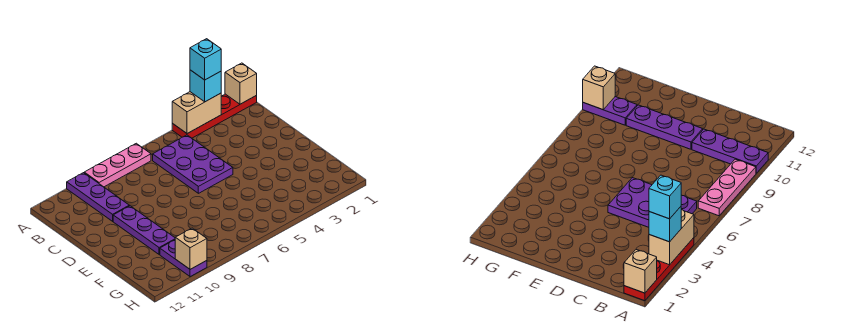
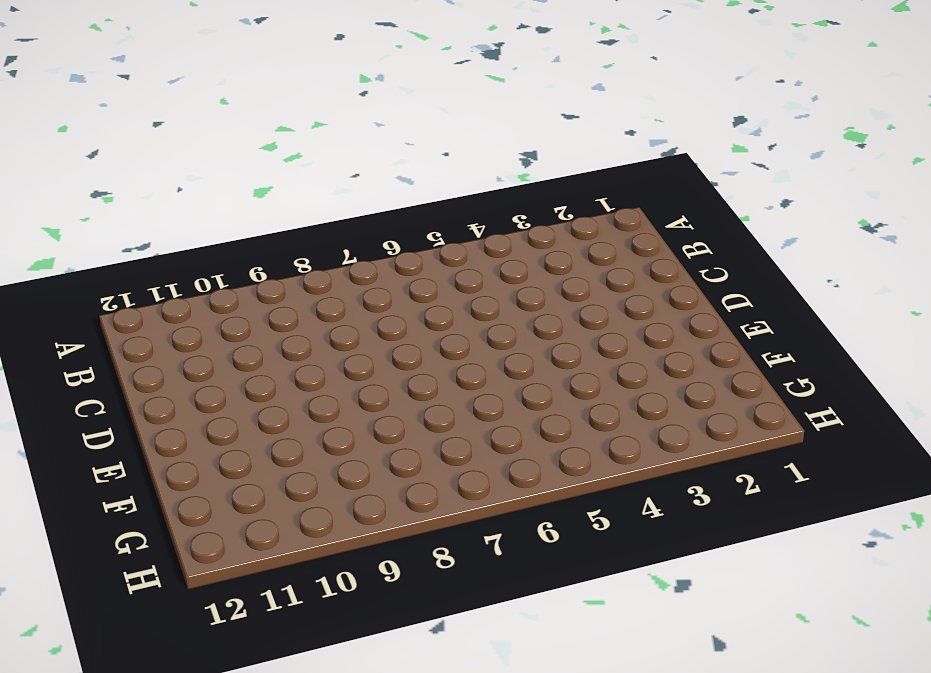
none -> red plate A1:A4 level 1
none -> pink plate A7:A9 level 1

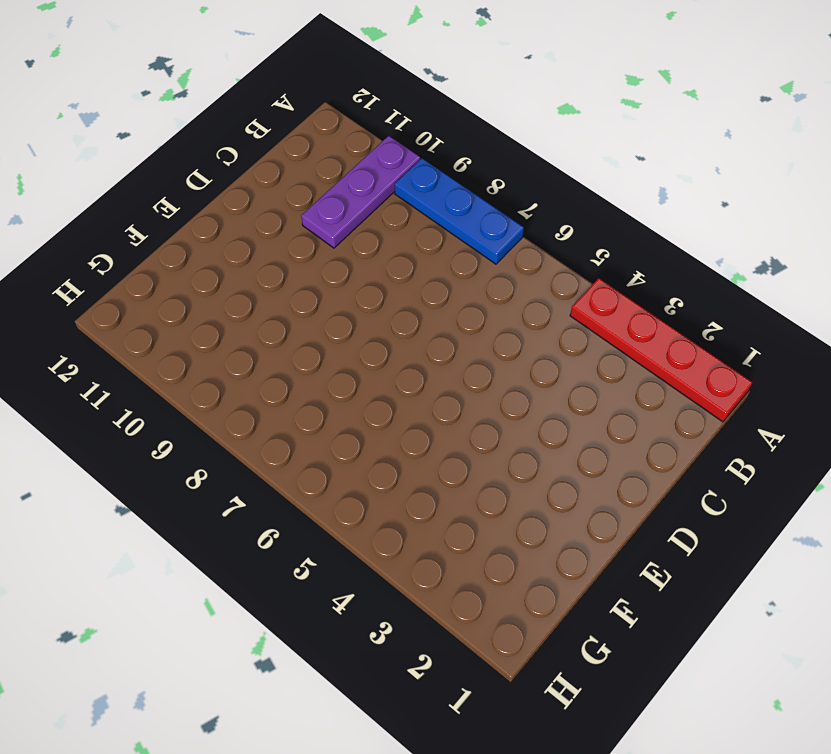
blue plate A7:A9 level 1 -> pink plate A7:A9 level 1
none -> purple plate B5:D6 level 1
none -> purple plate D10:F10 level 1

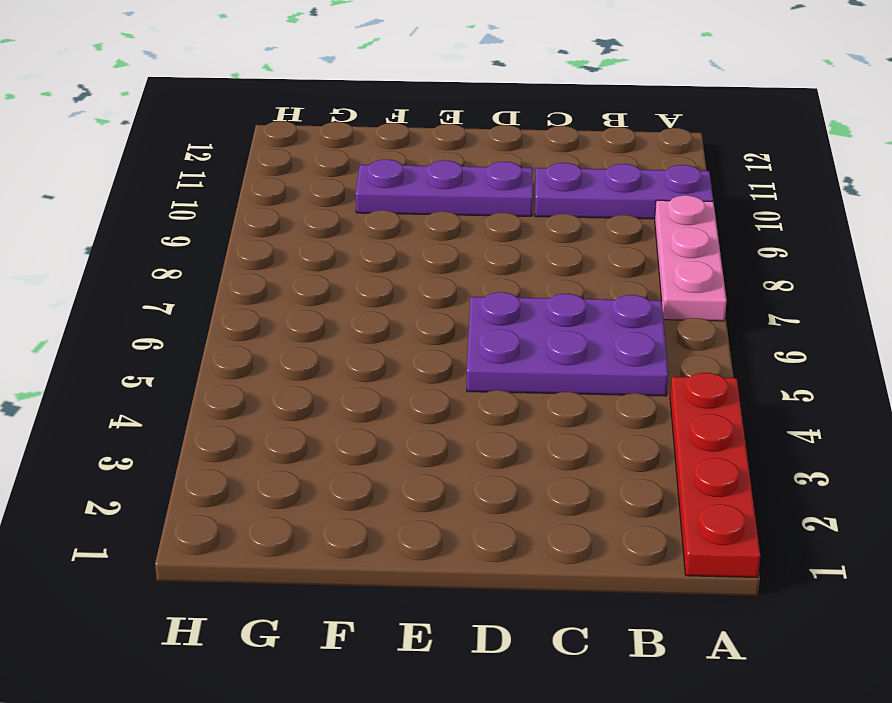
none -> purple plate G10:H10 level 1
none -> tan brick A1 level 2

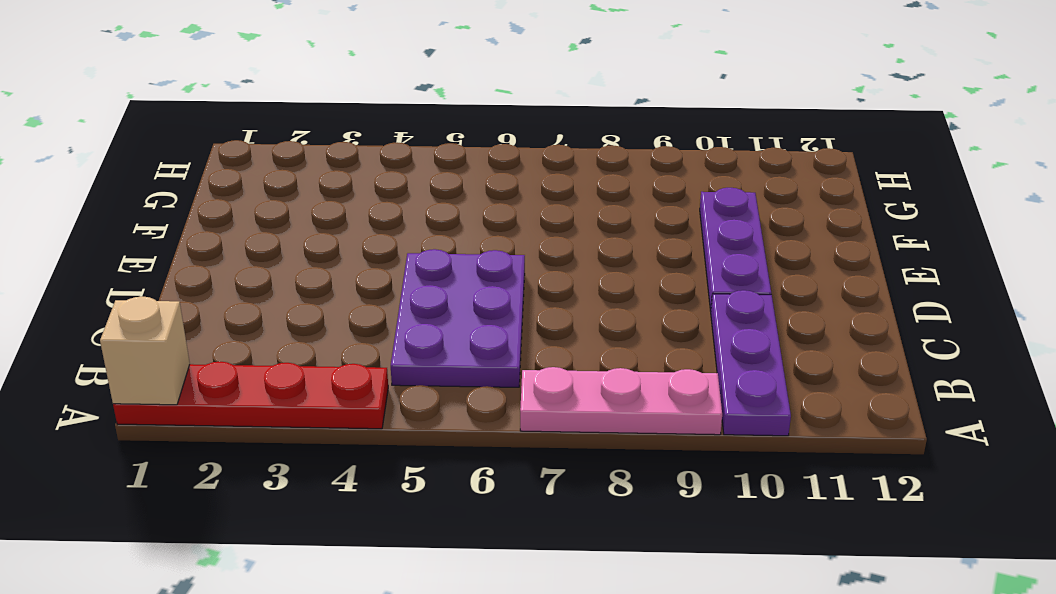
none -> purple plate G10:H10 level 1
none -> tan brick A3:A4 level 2

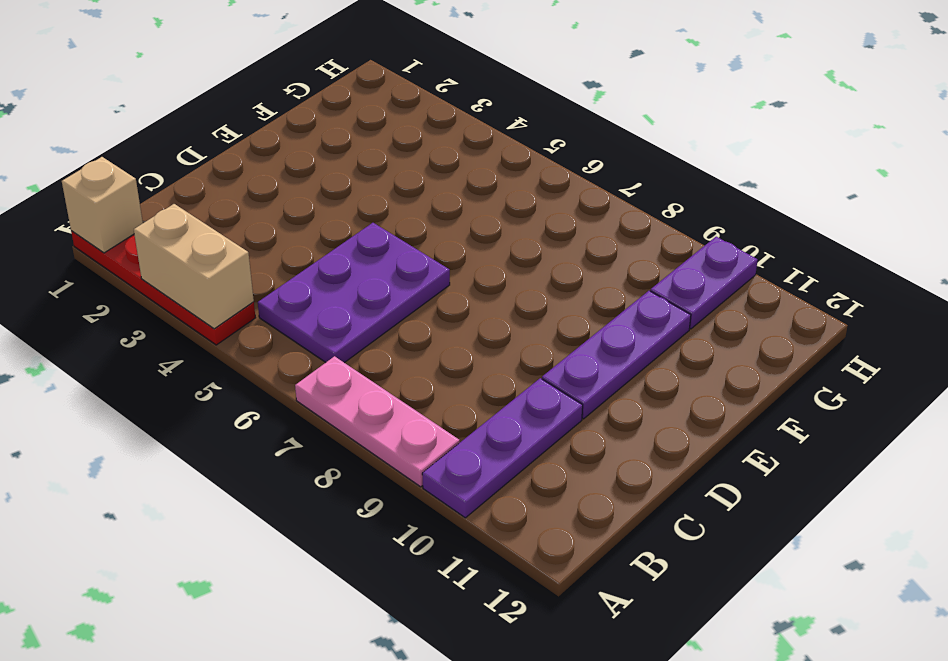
none -> tan brick H10 level 2
none -> cyan brick A3 level 3

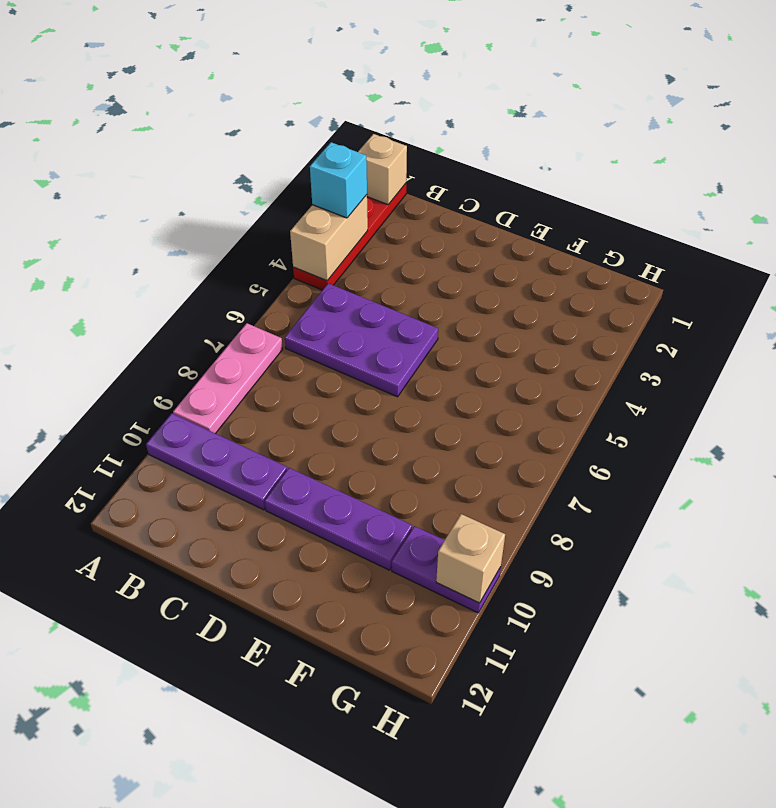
none -> cyan brick A3 level 4

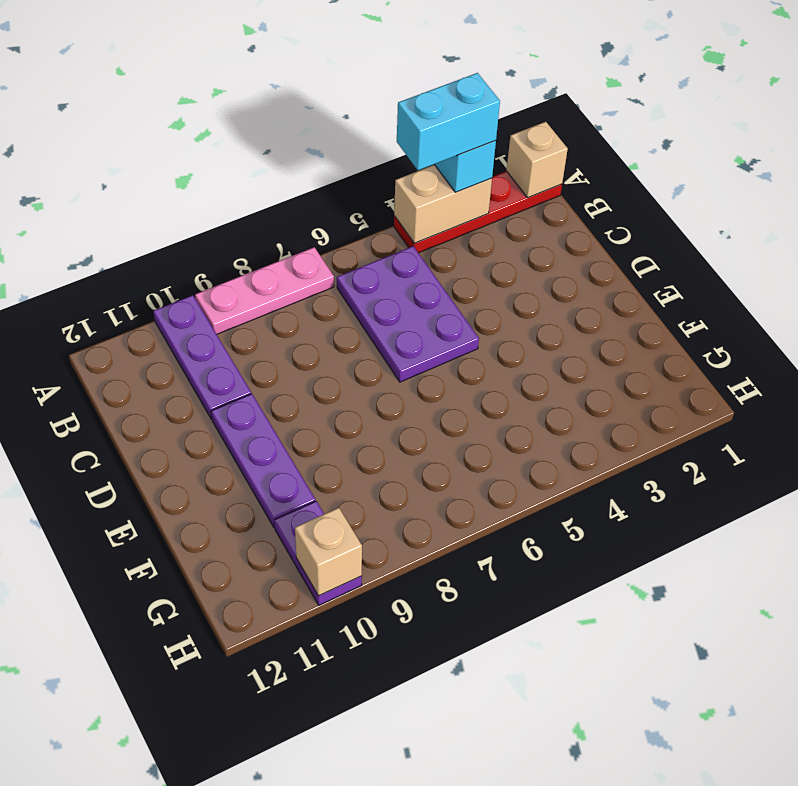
cyan brick A3:A4 level 4 -> cyan brick A3 level 4

